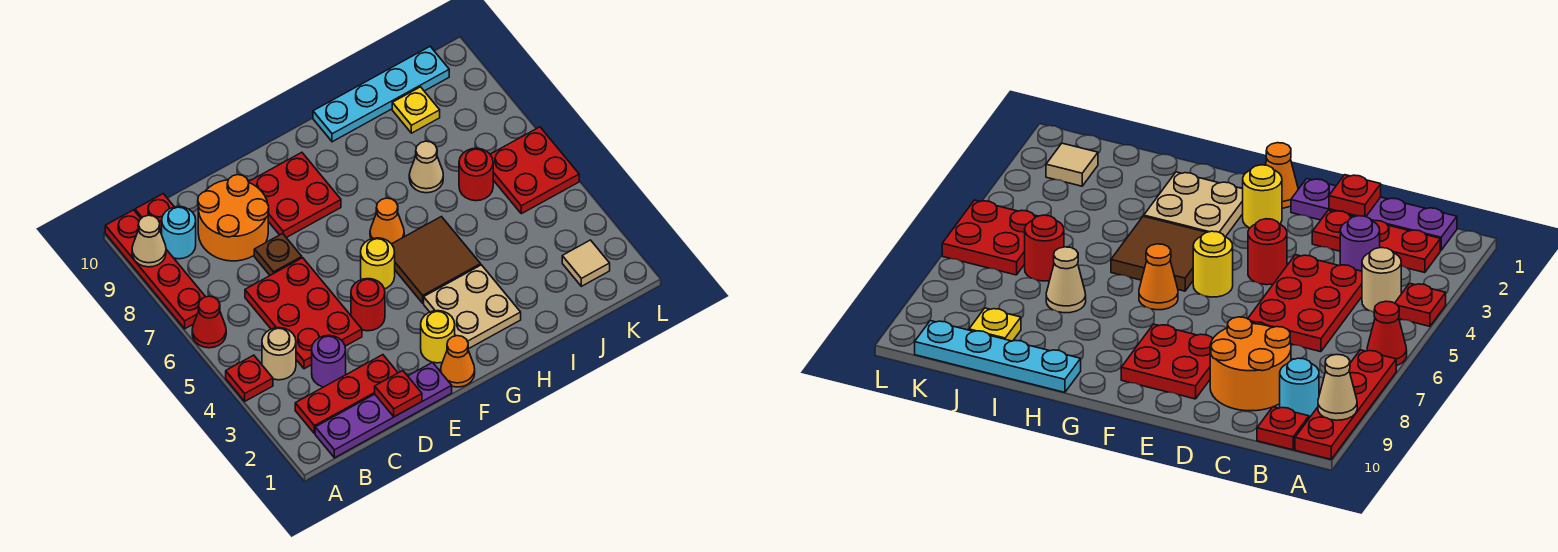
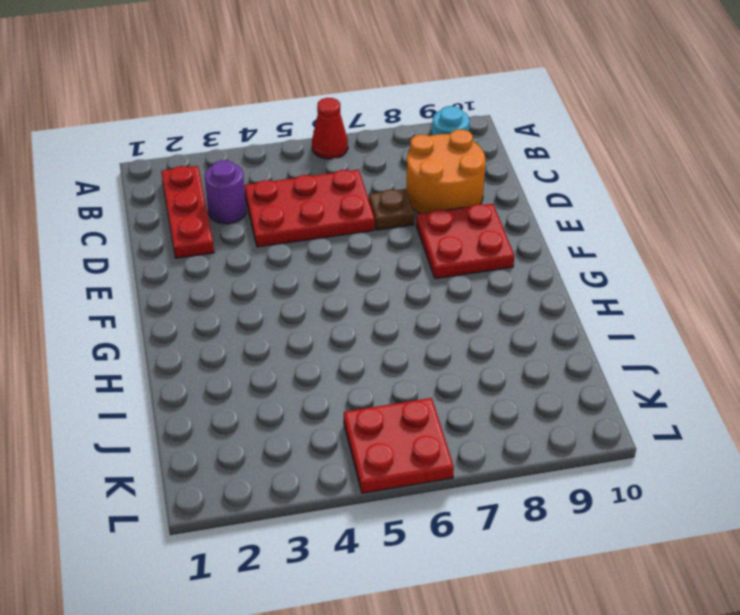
none -> red plate A4 level 1
none -> red plate A7:A10 level 1
none -> purple plate B1:E1 level 1

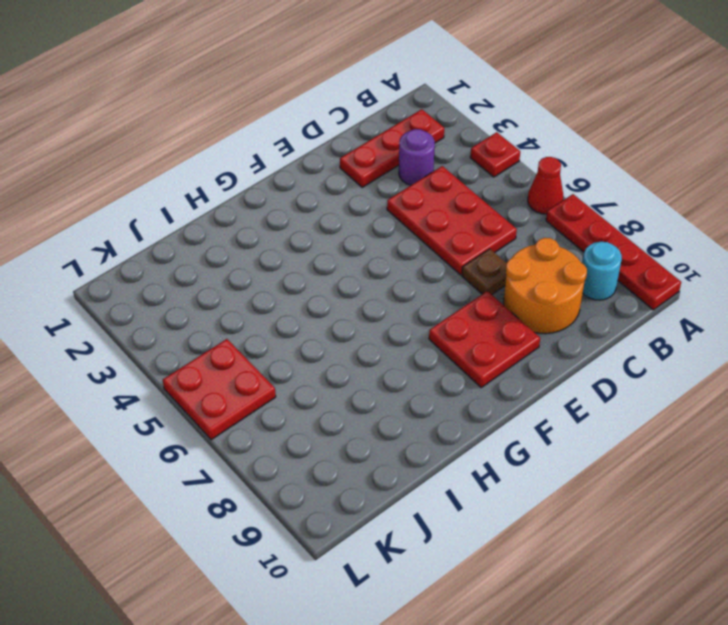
none -> purple plate B1:E1 level 1
none -> tan round brick B4 level 1
none -> red plate B10 level 1

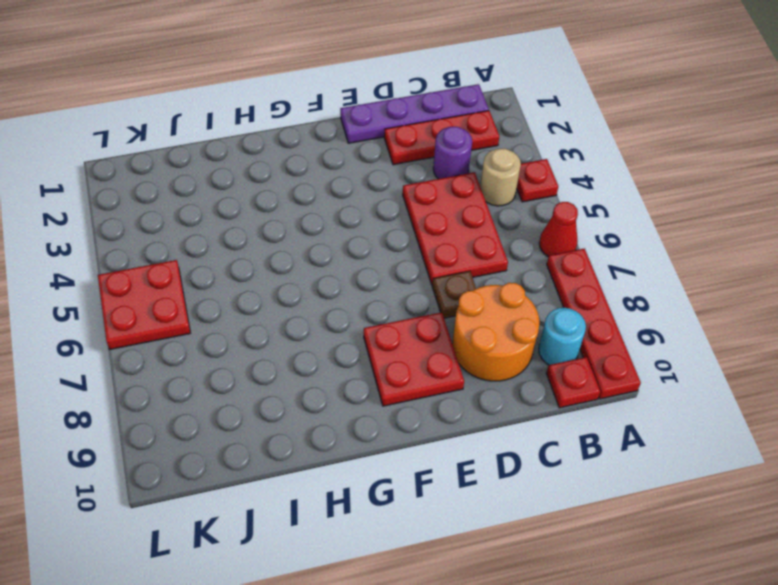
none -> red round brick E4 level 1
none -> orange cone F1 level 1
none -> yellow round brick F2 level 1

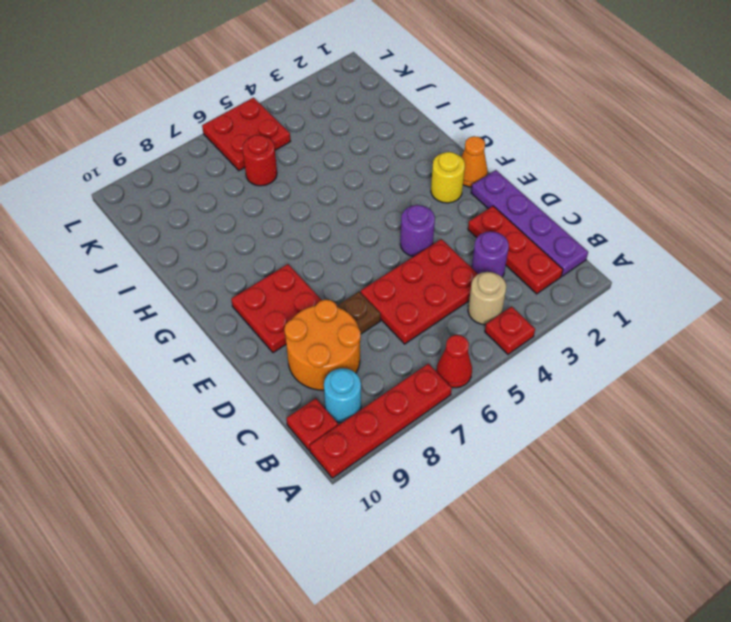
purple round brick E4 level 1 -> red round brick E4 level 1
none -> yellow round brick F5 level 1
none -> tan plate G2:H3 level 1
none -> brown tile G4:H5 level 1

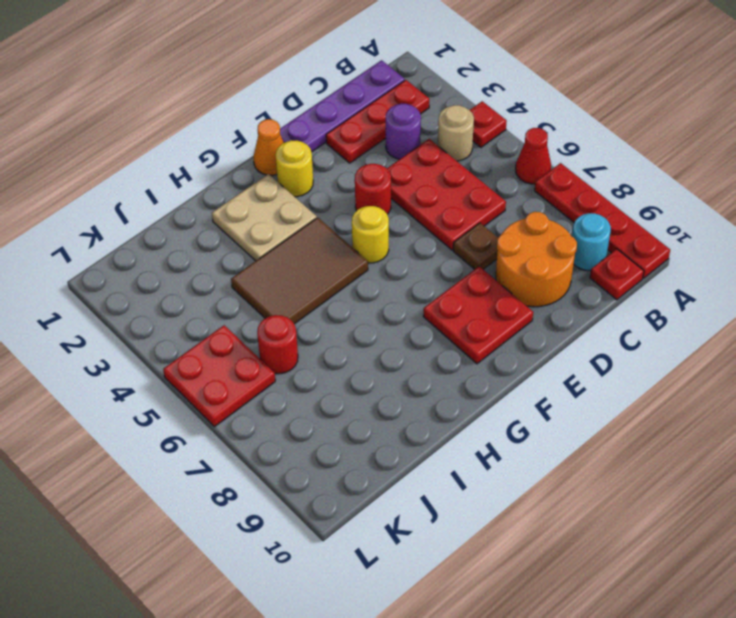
brown tile G4:I5 level 1 -> brown tile G4:H5 level 1
none -> orange cone G6 level 1
none -> cyan plate H10:K10 level 1
none -> tan cone I7 level 1

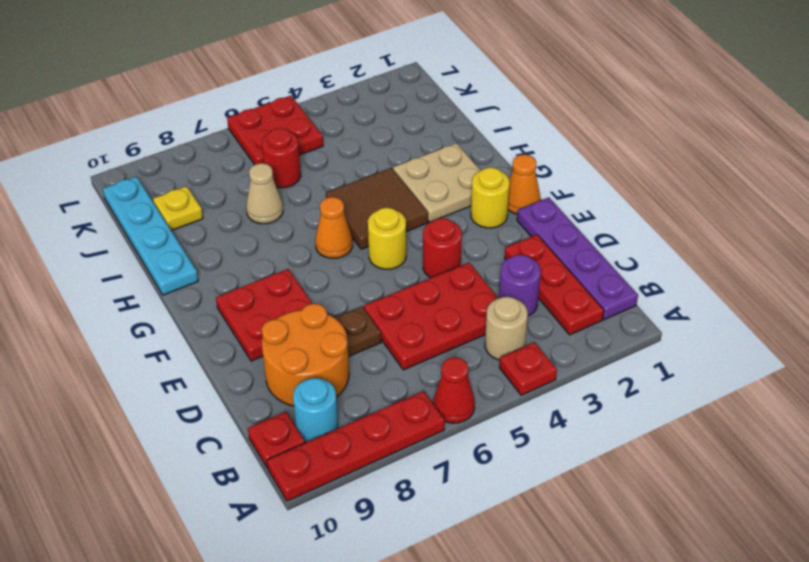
none -> tan tile K2 level 1
none -> tan cone A9 level 2
none -> red plate D1 level 2

